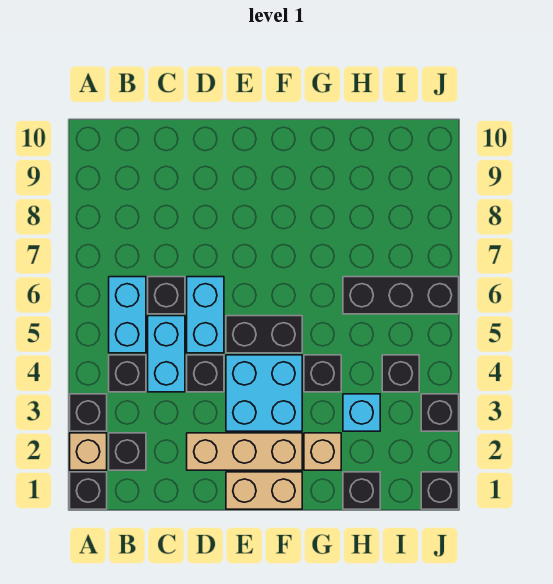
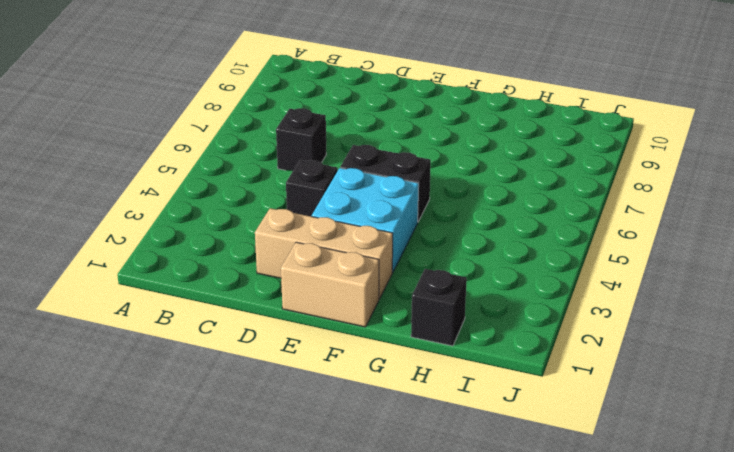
none -> black brick A1 level 1
none -> tan brick A2 level 1
none -> black brick A3 level 1

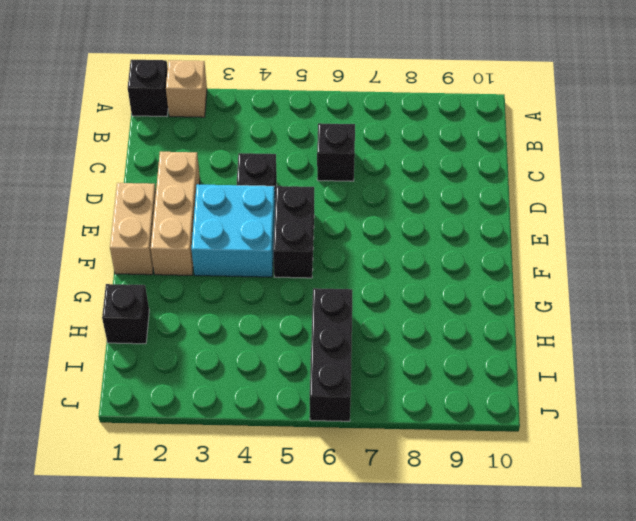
none -> black brick A3 level 1
none -> black brick B2 level 1
none -> black brick B4 level 1

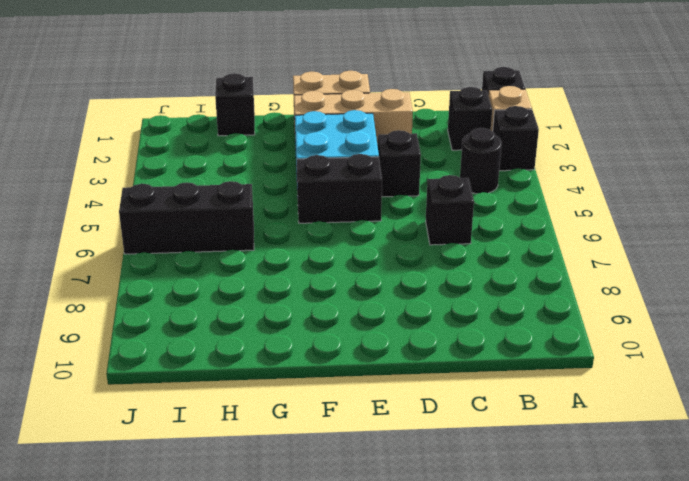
black round brick B4 level 1 -> black brick B4 level 1
none -> cyan brick B5:B6 level 1
none -> cyan brick C4:C5 level 1
none -> cyan brick D5:D6 level 1

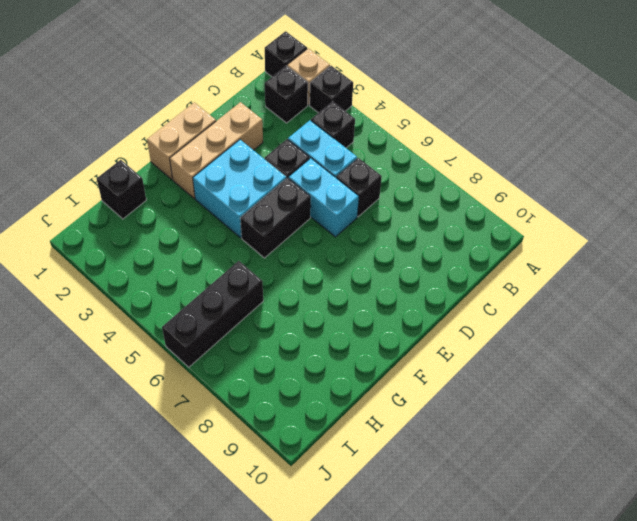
none -> cyan brick B5:B6 level 1
none -> tan brick G2 level 1
none -> black brick G4 level 1

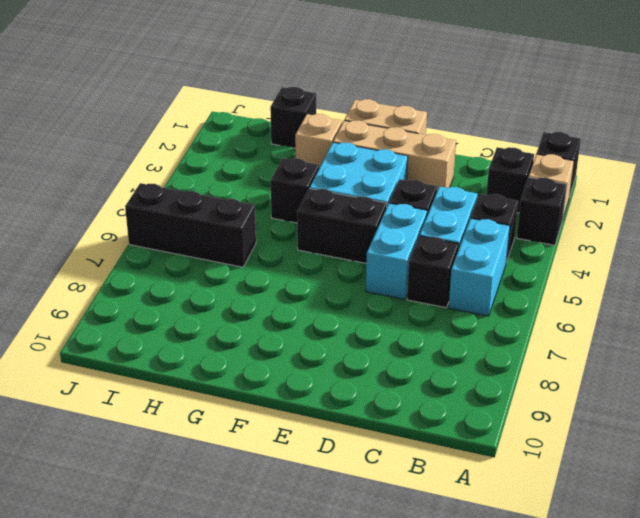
none -> cyan brick H3 level 1
none -> black brick I4 level 1
none -> black brick J1 level 1

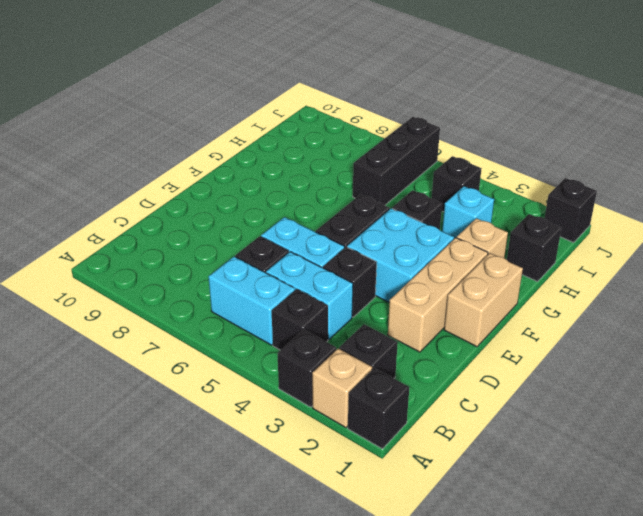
none -> black brick J3 level 1

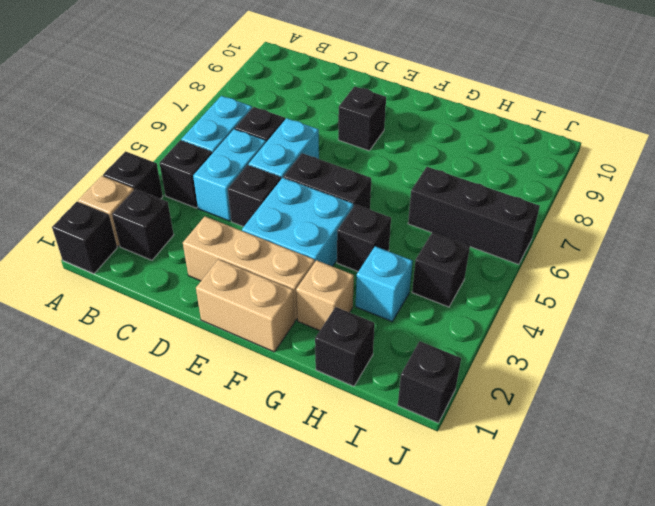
black brick E8 level 1 -> black brick J3 level 1

